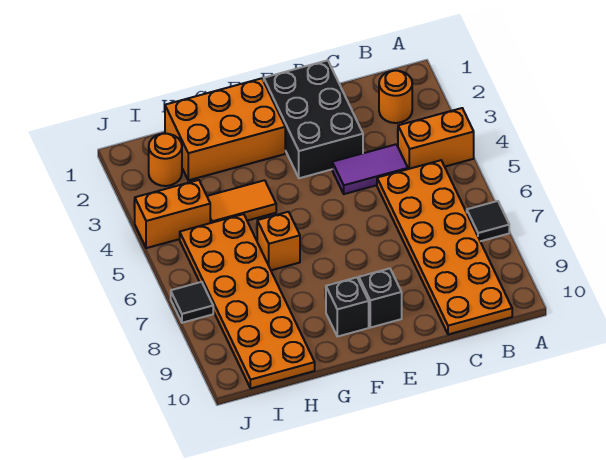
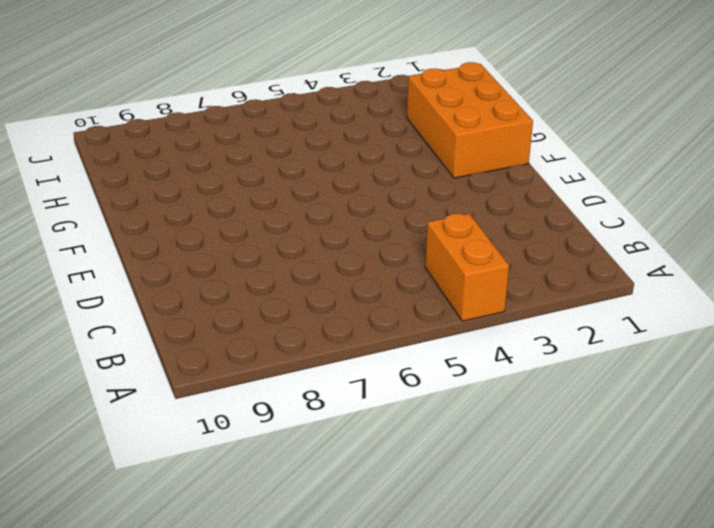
none -> black tile A7 level 1
none -> orange round brick B2 level 1
none -> orange plate B5:C10 level 1

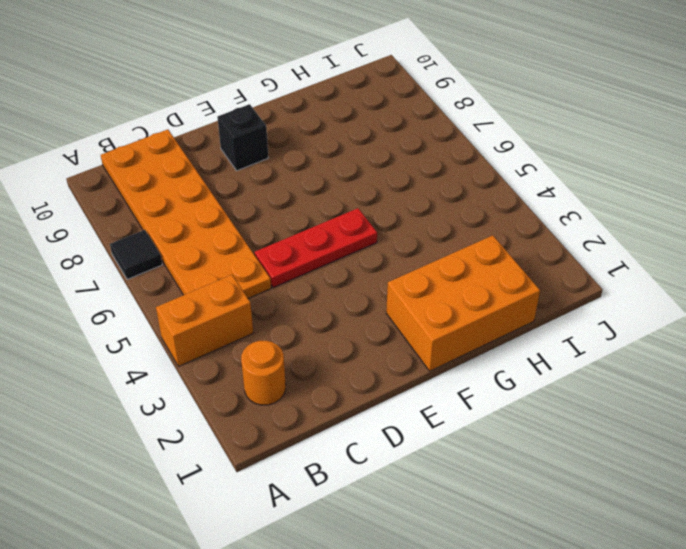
red plate D5:F5 level 1 -> none
none -> purple tile C4:D4 level 1
none -> black brick D1:E3 level 1
none -> black brick F9 level 1

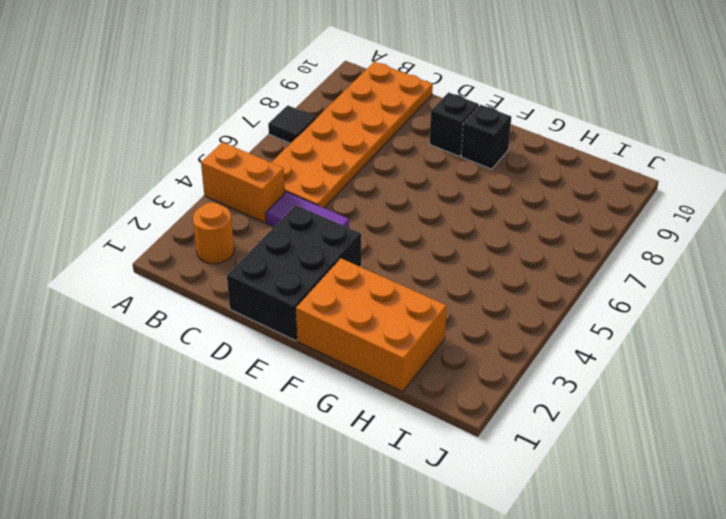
none -> orange tile G4:H4 level 1
none -> orange brick G6 level 1
none -> orange plate H5:I10 level 1

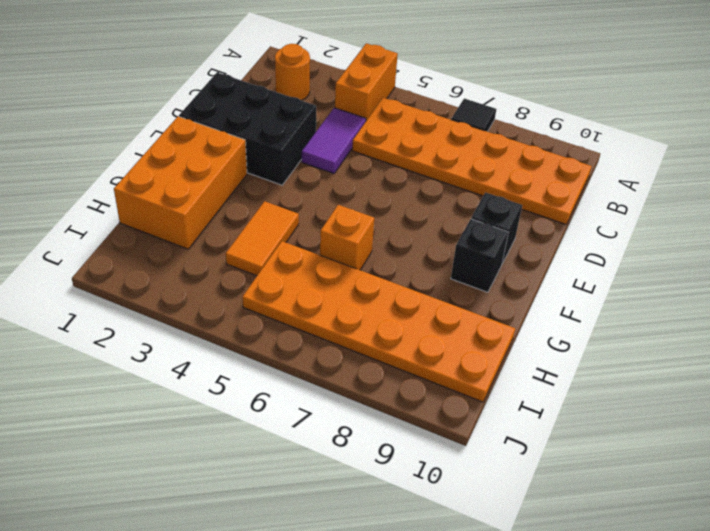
none -> orange round brick I2 level 1
none -> orange brick I4:J4 level 1
none -> black tile J7 level 1

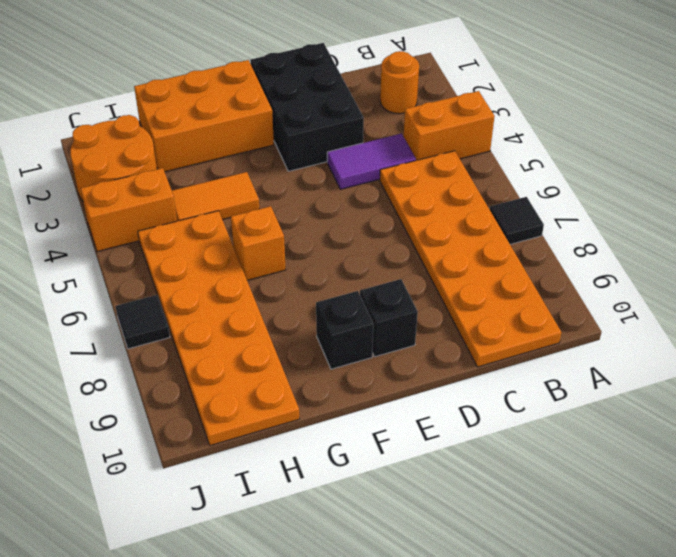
orange round brick I2:J3 level 1 -> orange round brick I2 level 1

